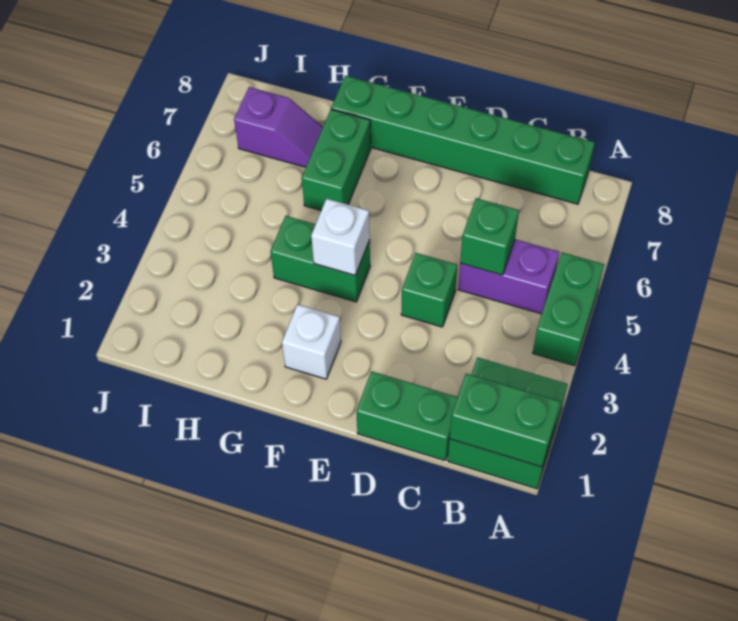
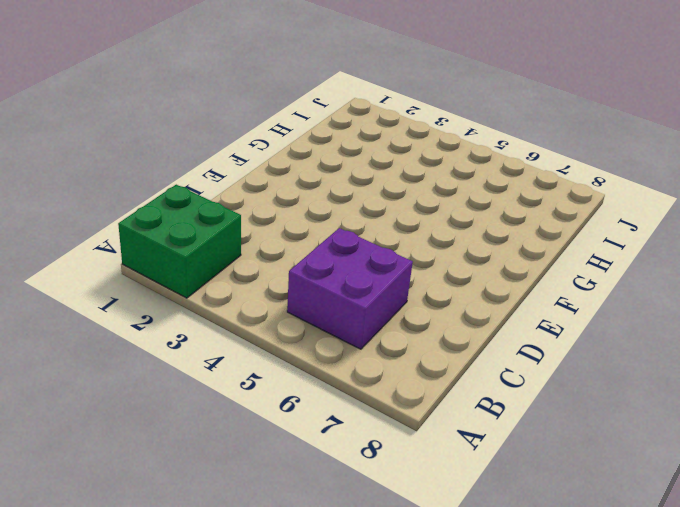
purple brick B5:C6 level 1 -> purple brick B5:C5 level 1
none -> green brick A4:A5 level 1
none -> green brick B8:G8 level 1
none -> green brick C1:D1 level 1

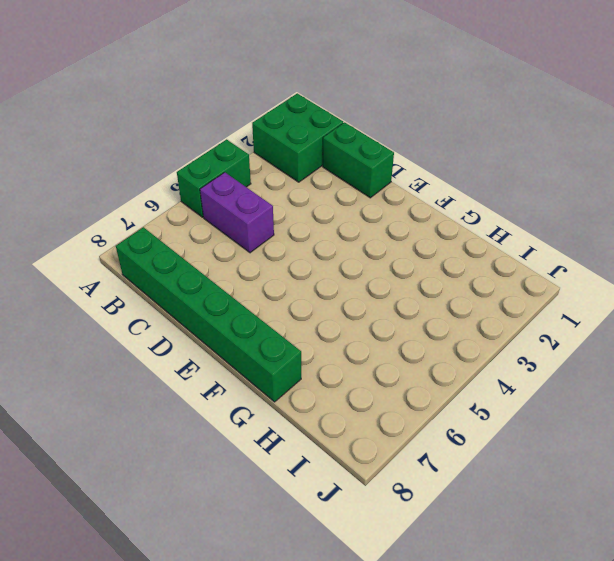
none -> green brick D4 level 1
none -> white brick F2 level 1
none -> green brick F4:G4 level 1

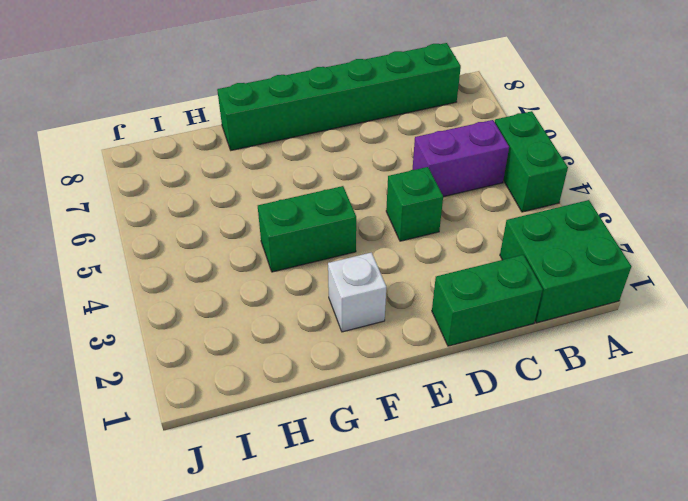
none -> green brick G6:G7 level 1
none -> purple slope H7:I7 level 1 top I
none -> green brick A1:B1 level 2

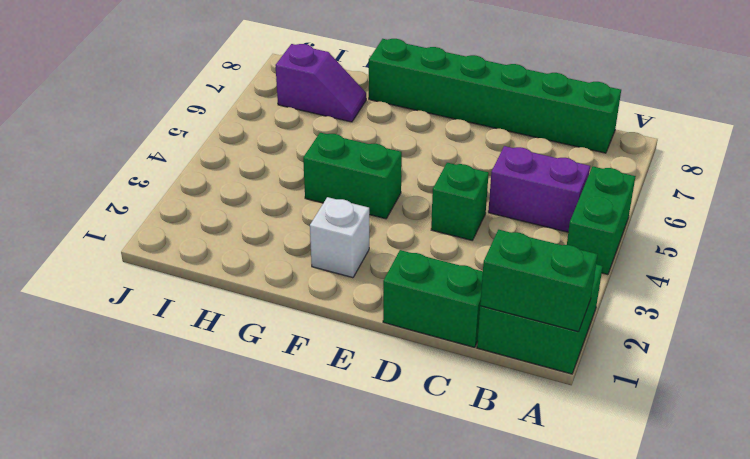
none -> green brick G6:G7 level 1
none -> green brick C5 level 2
none -> white brick F4 level 2

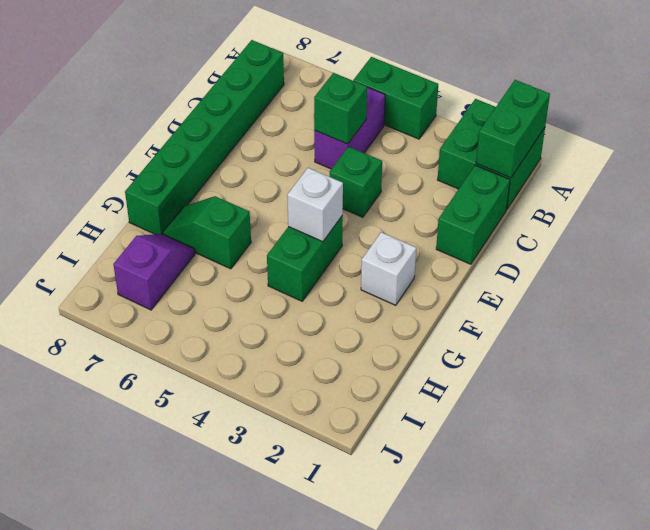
green slope G6:G7 level 1 top 6 -> green brick G6:G7 level 1

